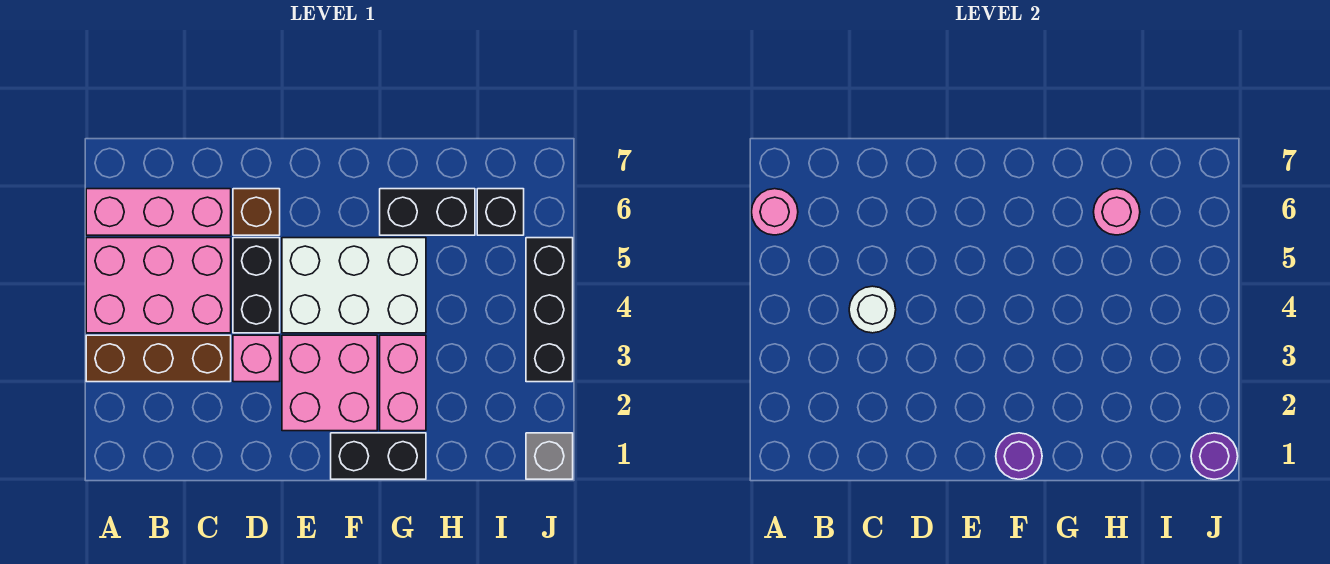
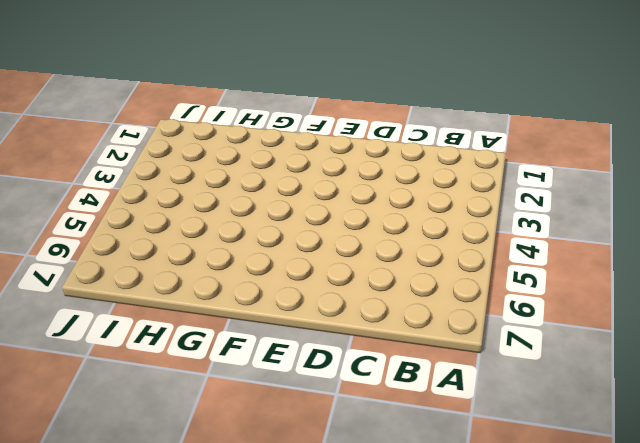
none -> brown brick A3:C3 level 1
none -> pink brick A4:C5 level 1
none -> pink brick A6:C6 level 1

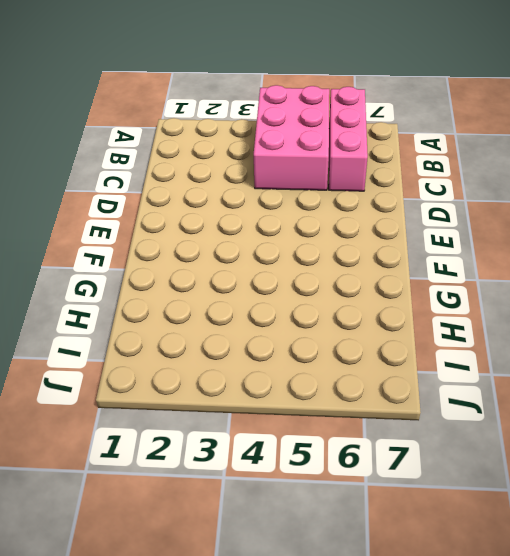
none -> brown brick A3:C3 level 1
none -> pink brick D3 level 1
none -> black brick D4:D5 level 1

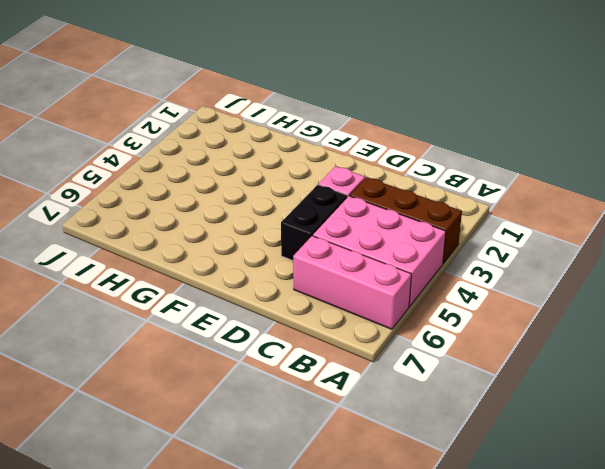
none -> brown brick D6 level 1
none -> pink brick E2:F3 level 1
none -> white brick E4:G5 level 1

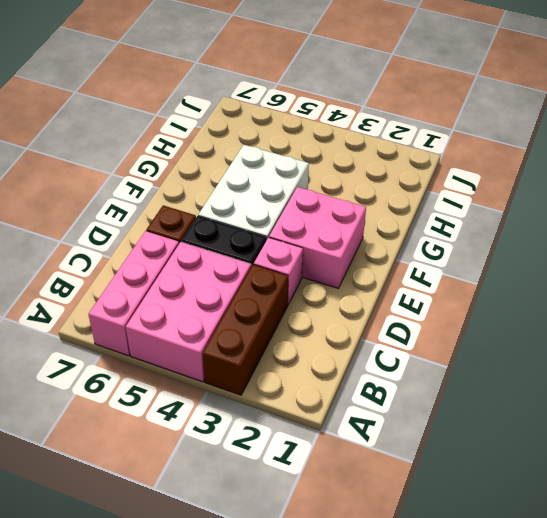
none -> black brick F1:G1 level 1
none -> pink brick G2:G3 level 1
none -> black brick G6:H6 level 1

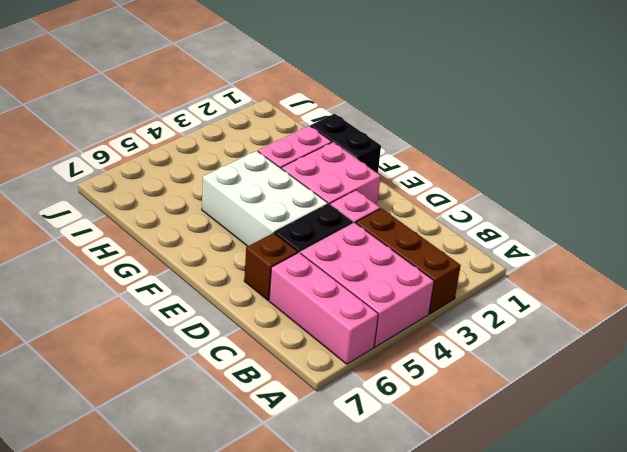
none -> black brick G6:H6 level 1
none -> black brick I6 level 1
none -> grey brick J1 level 1

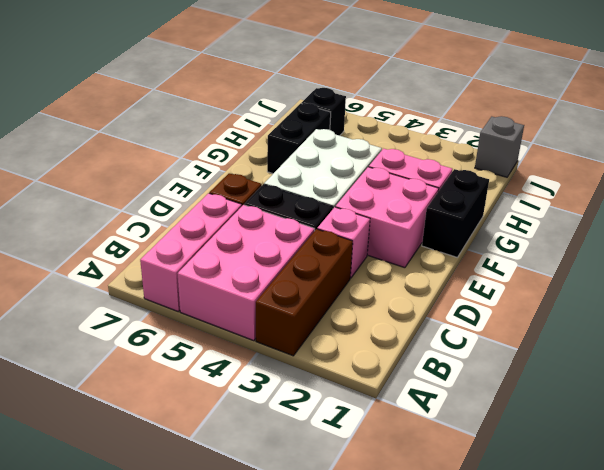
none -> black brick J3:J5 level 1
none -> pink round brick A6 level 2
none -> white round brick C4 level 2

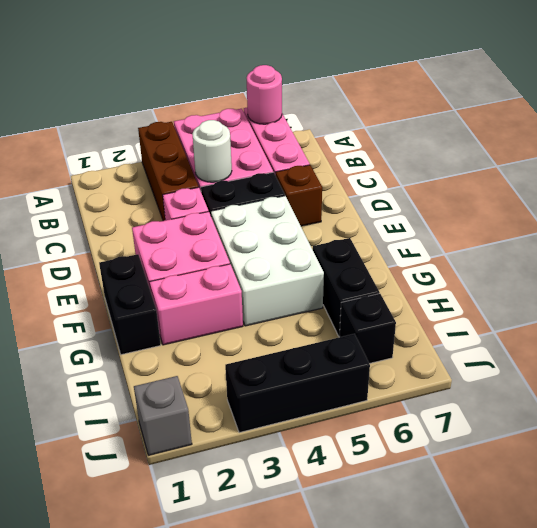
none -> purple round brick F1 level 2
none -> pink round brick H6 level 2
none -> purple round brick J1 level 2

